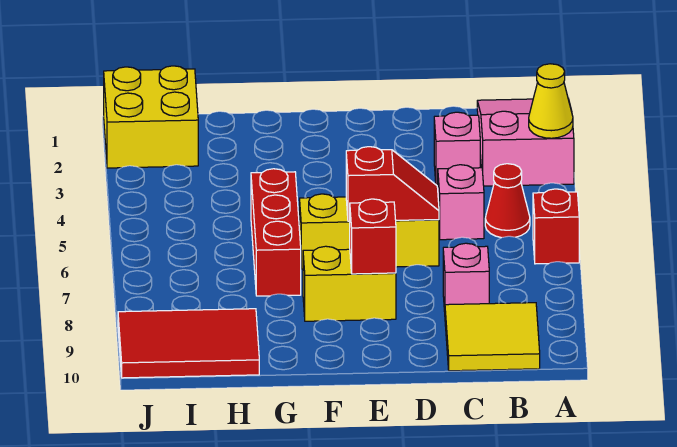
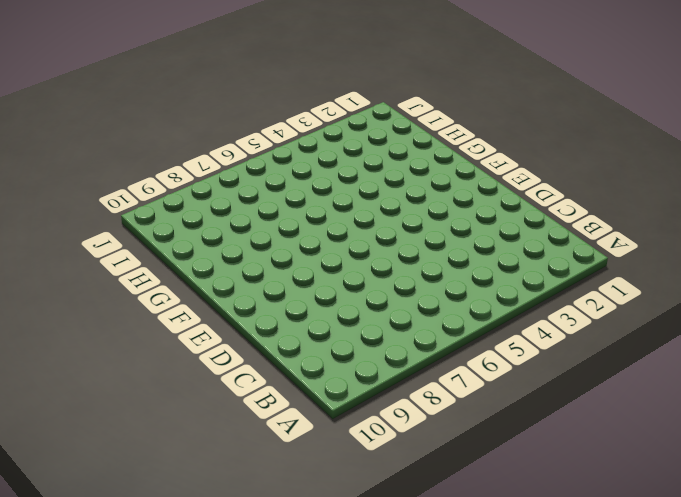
none -> pink slope A1:B3 level 1 top 3
none -> red brick A6 level 1
none -> red cone B5 level 1

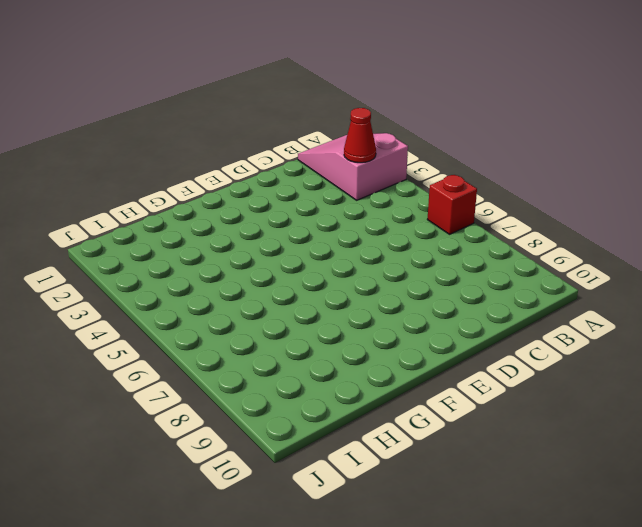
red cone B3 level 2 -> red cone B5 level 1
none -> yellow tile B9:C10 level 1
none -> pink brick C3 level 1
none -> pink brick C5 level 1

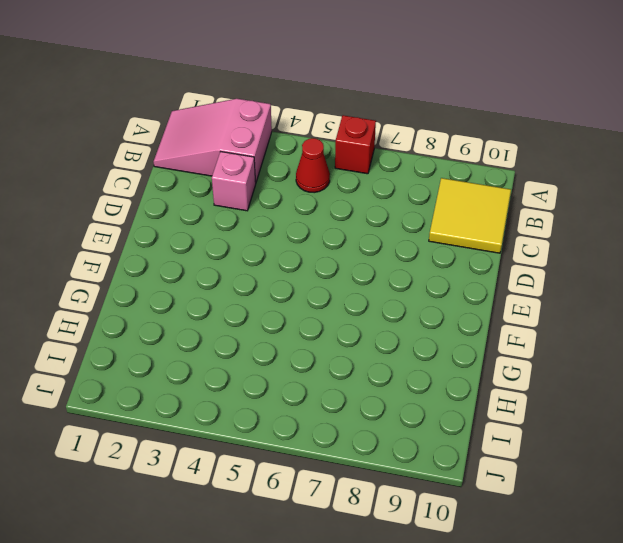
none -> pink brick C5 level 1
none -> pink brick C8 level 1
none -> yellow brick D6:F6 level 1

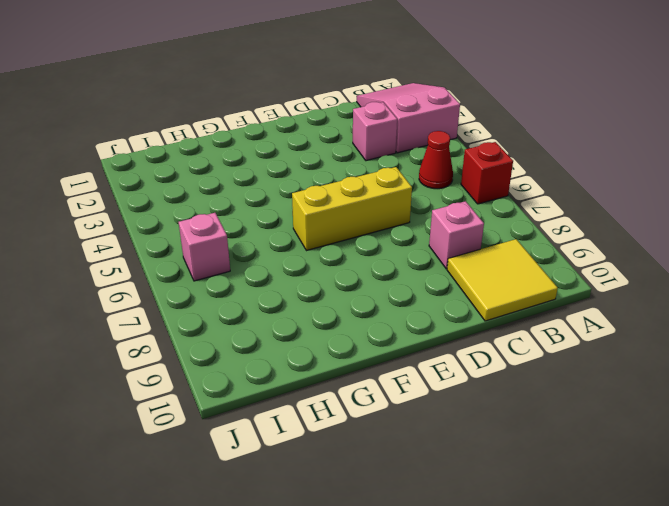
pink brick I6 level 1 -> pink brick C5 level 1
none -> yellow brick E8:F8 level 1
none -> red brick G5:G7 level 1
none -> red tile H9:J10 level 1

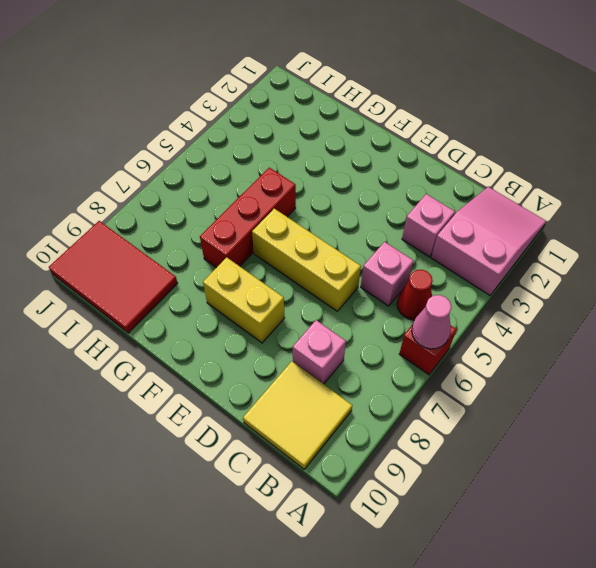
pink cone A6 level 2 -> none
none -> yellow brick I1:J2 level 1
none -> yellow cone A3 level 2
none -> red slope D6:E6 level 2 top E

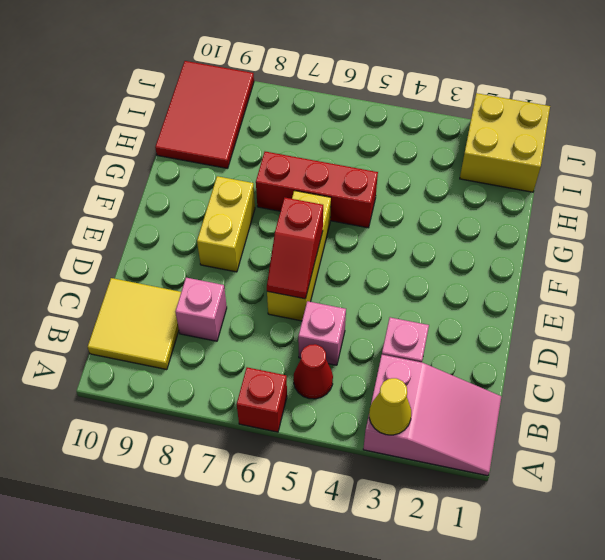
none -> red brick E8 level 2

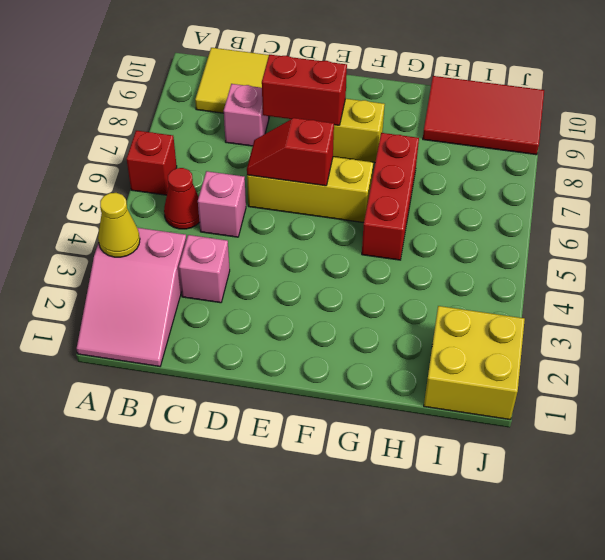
red brick D8:E8 level 2 -> red brick E8 level 2

